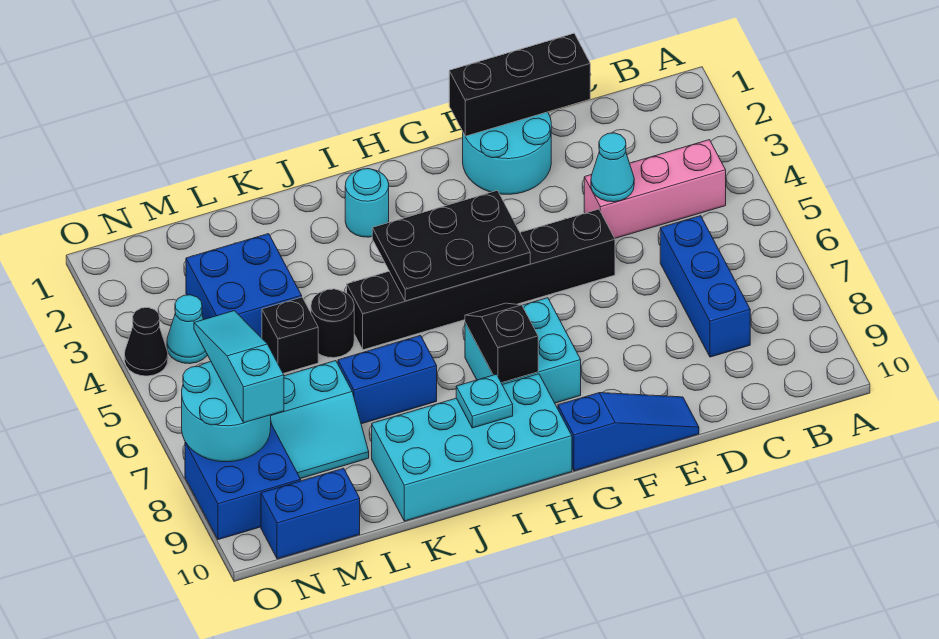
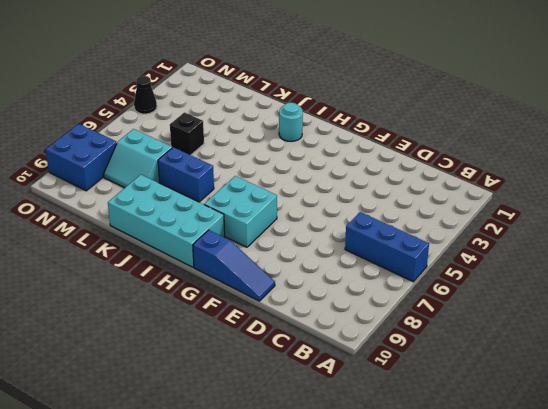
blue brick A6:C6 level 1 -> blue brick C6:C8 level 1
none -> pink brick B4:D4 level 1
none -> cyan round brick E1:F2 level 1
none -> black brick E5:J5 level 1

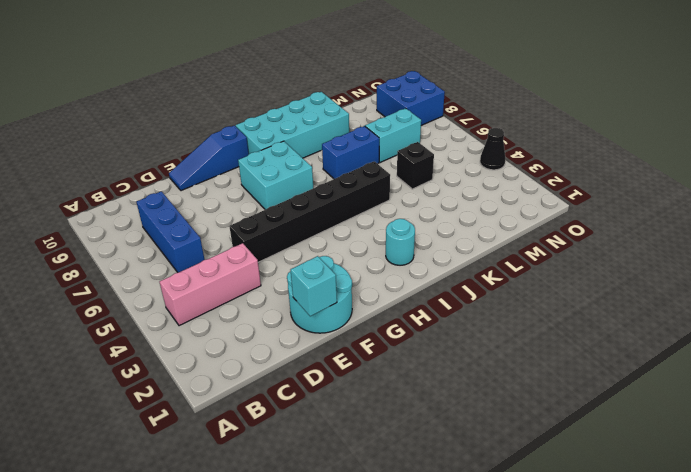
cyan brick E1 level 2 -> black brick D1:F1 level 2
none -> black round brick K5 level 1
none -> blue brick L3:M4 level 1
none -> blue brick M10:N10 level 1

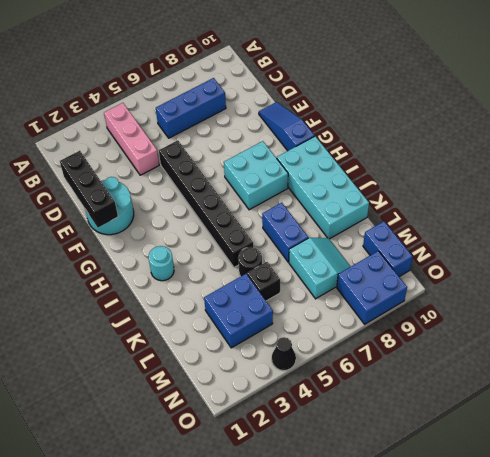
none -> cyan cone N4 level 1
none -> cyan cone D4 level 2
none -> black plate G4:I5 level 2

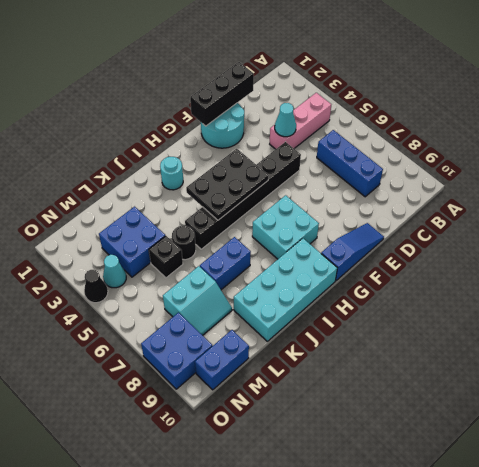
none -> black slope H7:H8 level 2 top 8
none -> cyan plate I9 level 2
none -> cyan round brick N7:O8 level 2

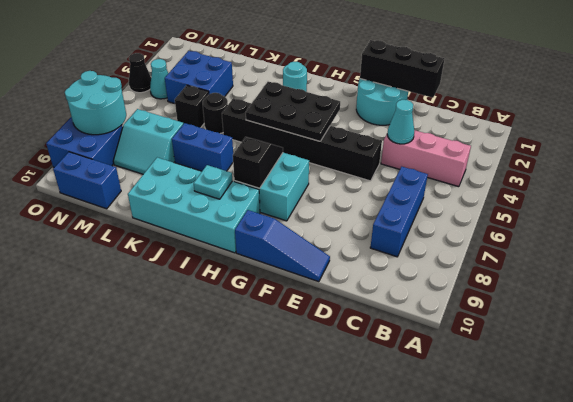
none -> cyan slope N6:N8 level 3 top 8

